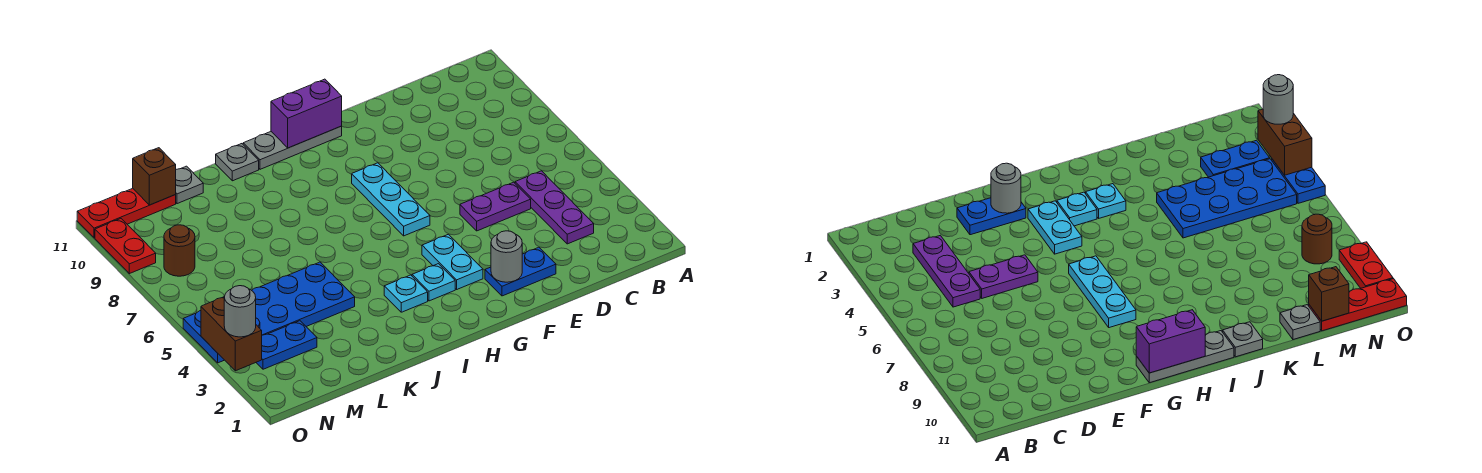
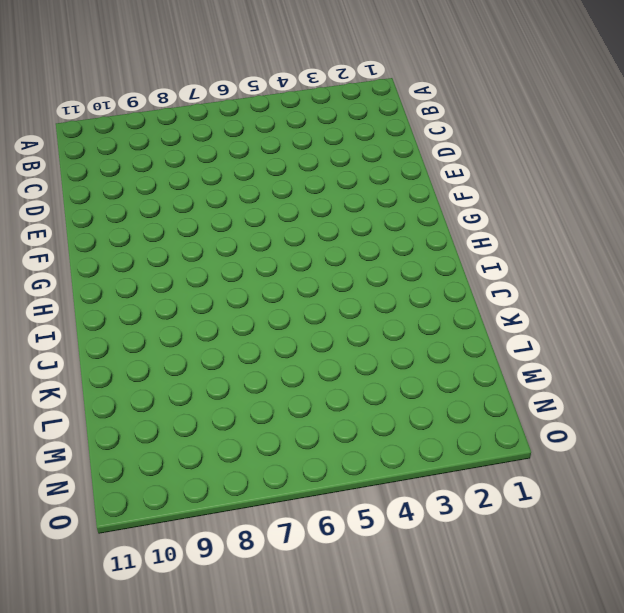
none -> purple plate C3:C5 level 1
none -> purple plate D5:E5 level 1
none -> blue plate E2:F2 level 1

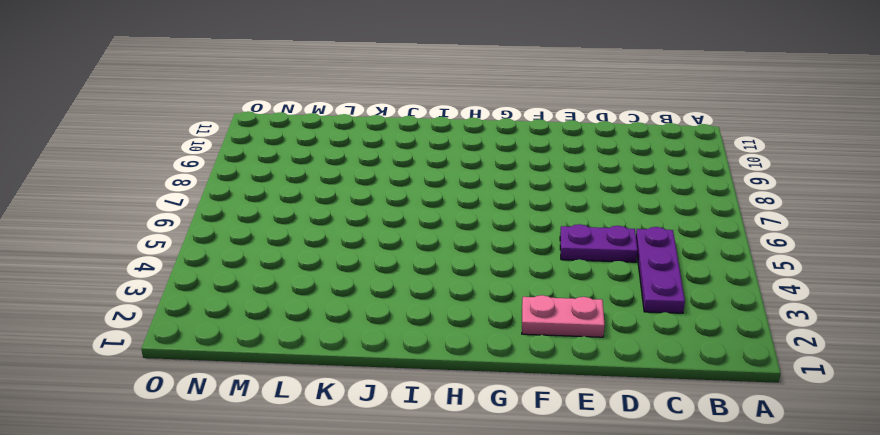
pink plate E2:F2 level 1 -> blue plate E2:F2 level 1
none -> cyan plate G3:G4 level 1
none -> cyan plate G6:G8 level 1
none -> grey plate G11:I11 level 1

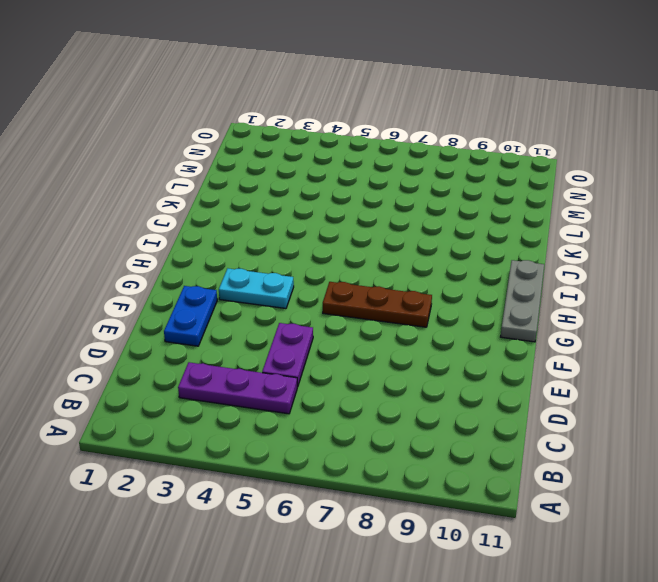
brown plate G6:G8 level 1 -> cyan plate G6:G8 level 1
none -> cyan plate H3 level 1
none -> cyan plate I3 level 1
none -> grey plate J11 level 1

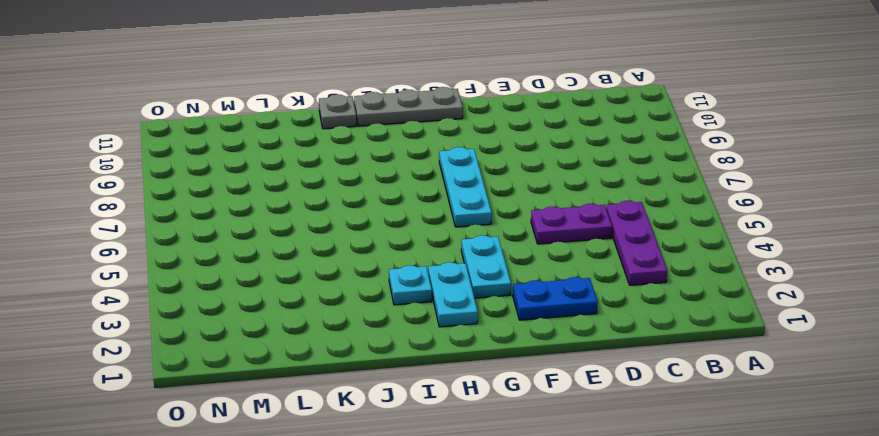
cyan plate H2:H3 level 1 -> cyan plate H3 level 1
none -> blue plate K4:N5 level 1
none -> grey plate L11 level 1
none -> blue plate M3:N3 level 1

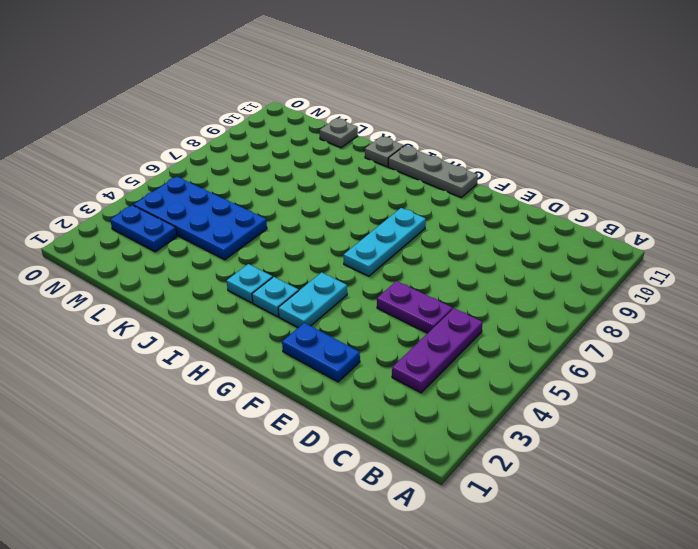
none -> red plate M11:O11 level 1
none -> brown round brick N8 level 1
none -> blue plate O4:O5 level 1

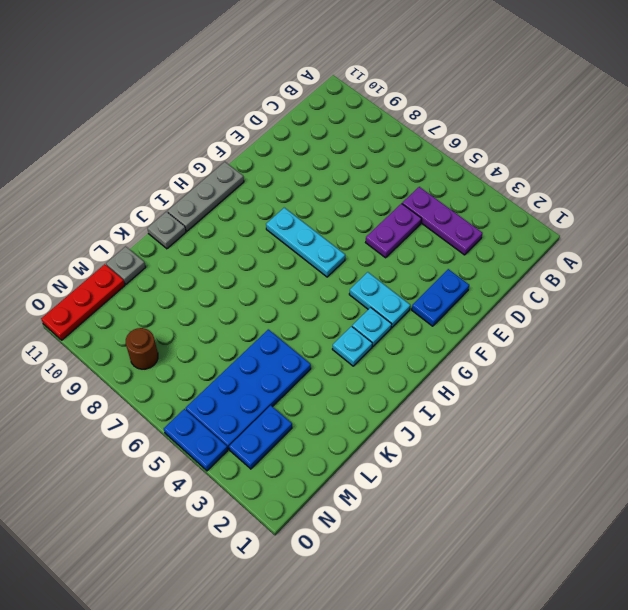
none -> red plate O9:O10 level 1
none -> grey round brick F2 level 2
none -> purple brick G11:H11 level 2

